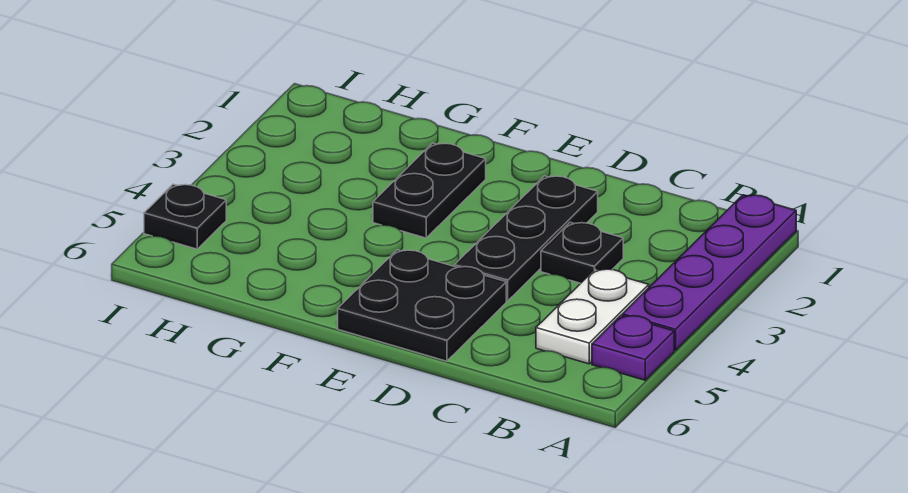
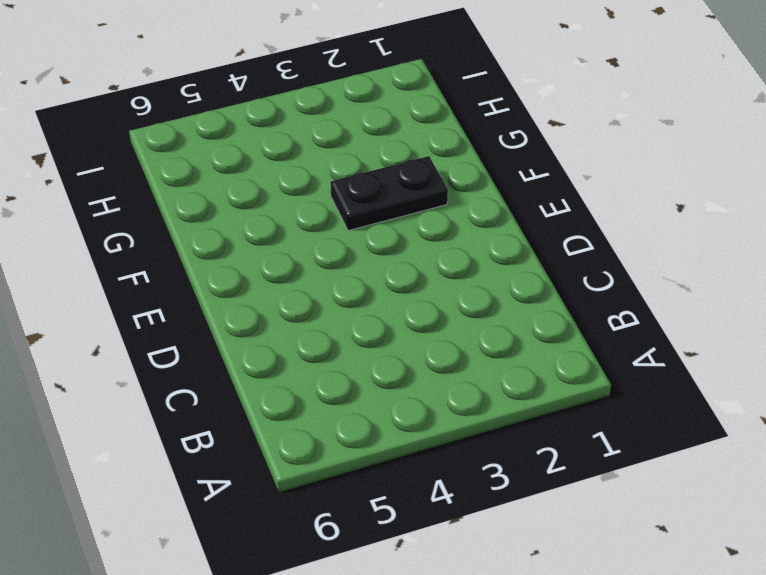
none -> purple plate A1:A4 level 1
none -> purple plate A5 level 1

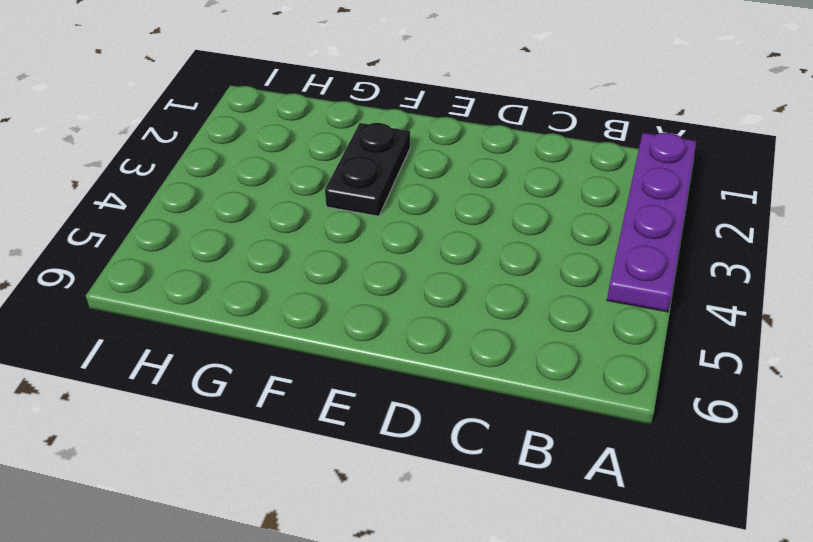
none -> purple plate A5 level 1
none -> white plate B4:B5 level 1

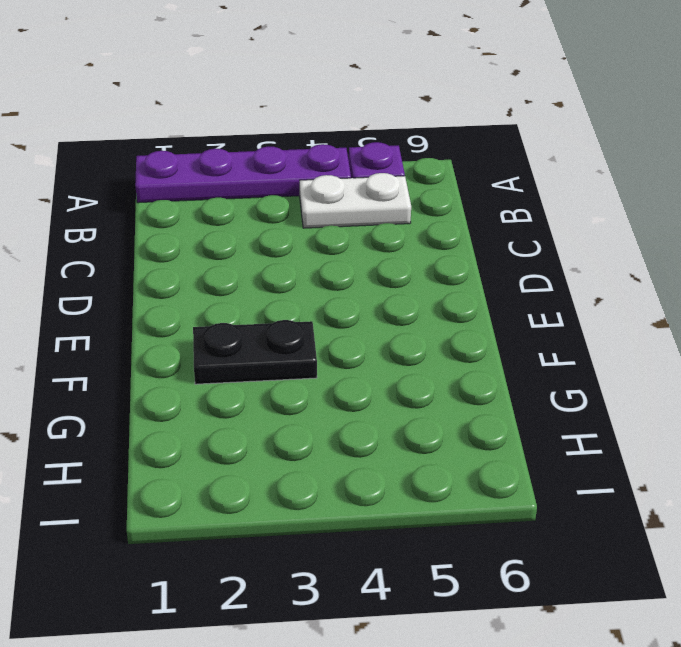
none -> black plate C3 level 1
none -> black plate D2:D4 level 1

